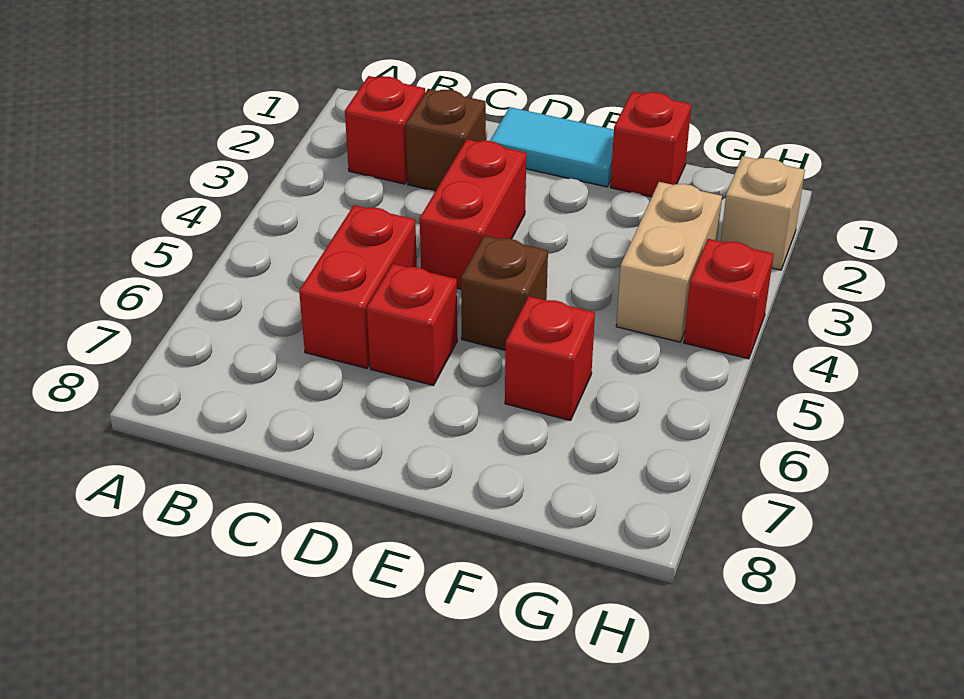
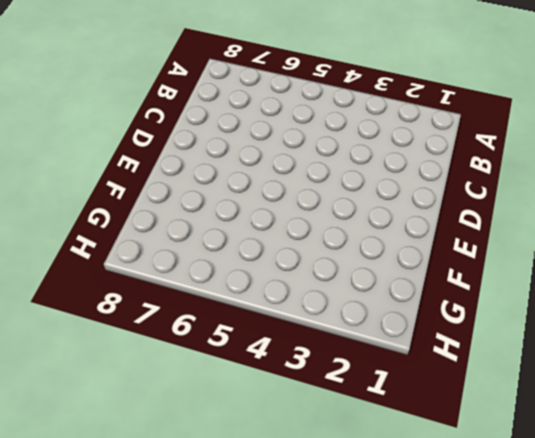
none -> red brick B2 level 1
none -> brown brick C2 level 1
none -> red brick C5:C6 level 1

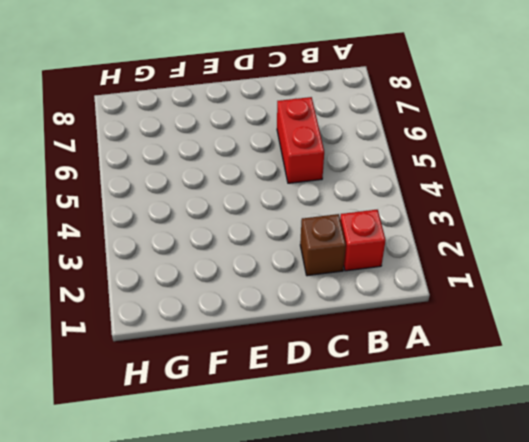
none -> cyan tile D1:E1 level 1
none -> red brick D3:D4 level 1
none -> red brick D6 level 1

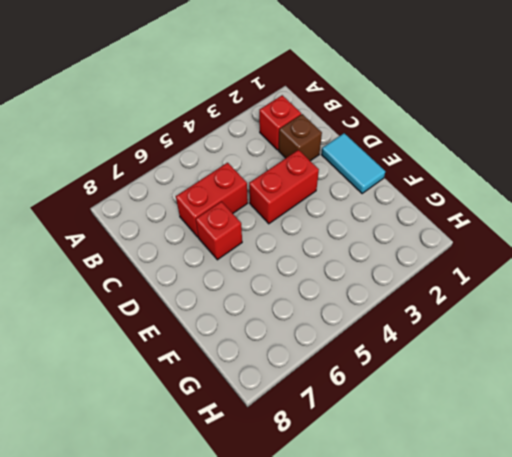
none -> brown brick E5 level 1
none -> red brick F1 level 1
none -> red brick F6 level 1

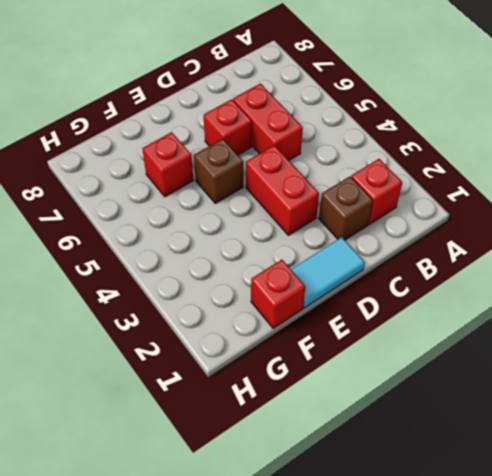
none -> tan brick G3:G4 level 1
none -> tan brick H2 level 1
none -> red brick H4 level 1

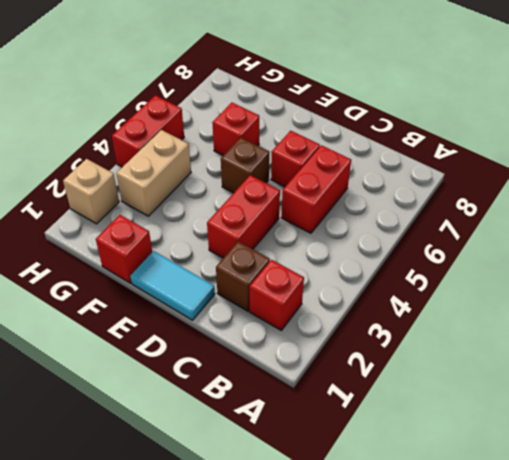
red brick H4:H5 level 1 -> red brick H4 level 1

